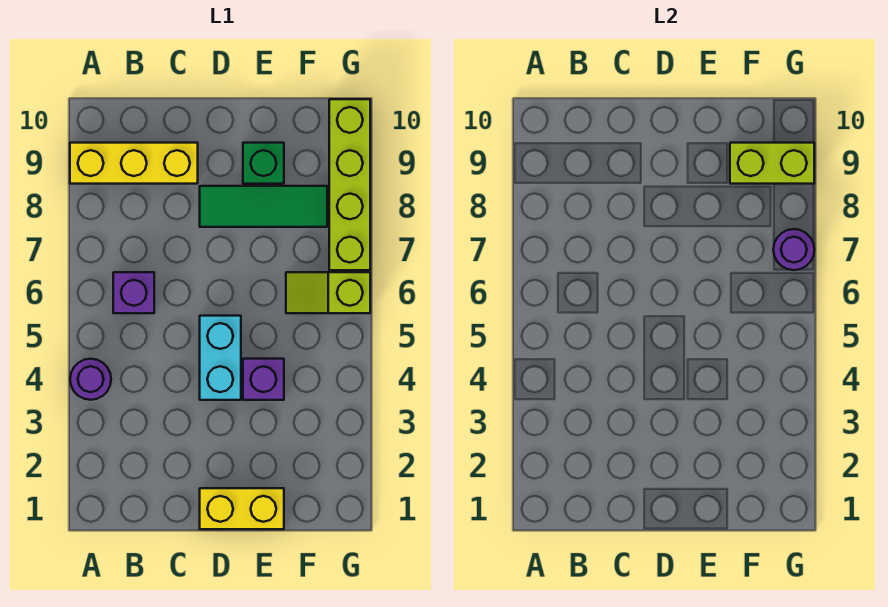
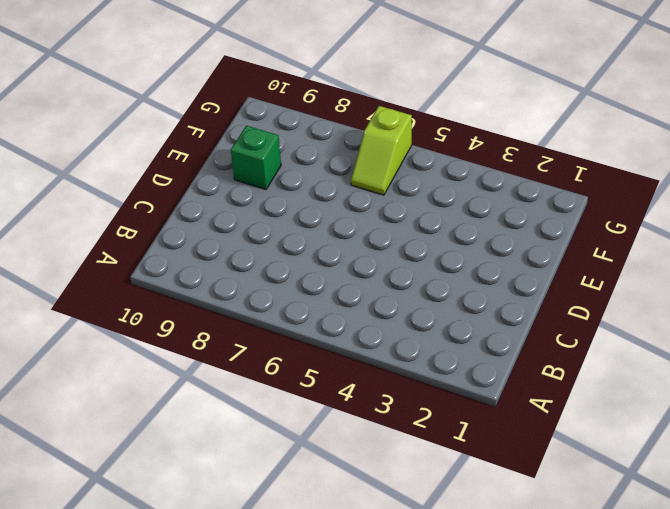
none -> purple round brick A4 level 1
none -> yellow brick A9:C9 level 1
none -> purple brick B6 level 1

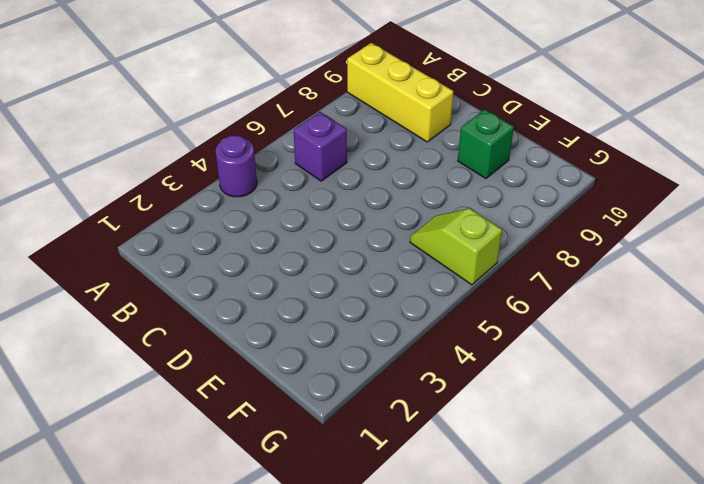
none -> yellow brick D1:E1 level 1
none -> cyan brick D4:D5 level 1
none -> green tile D8:F8 level 1

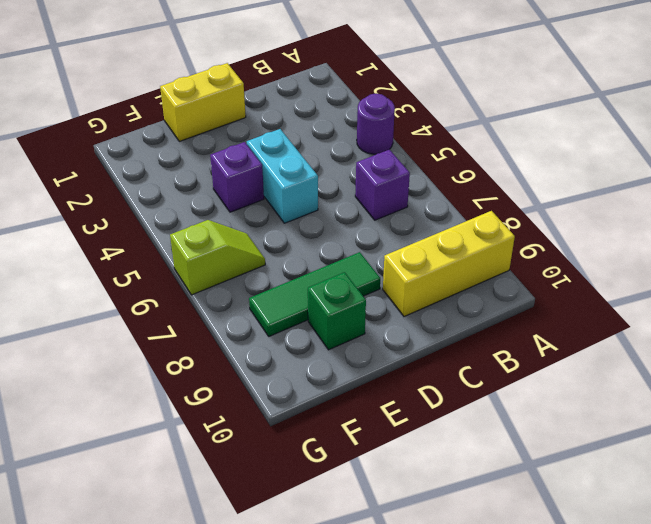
none -> lime brick G7:G10 level 1
none -> lime brick F9:G9 level 2
none -> purple round brick G7 level 2

